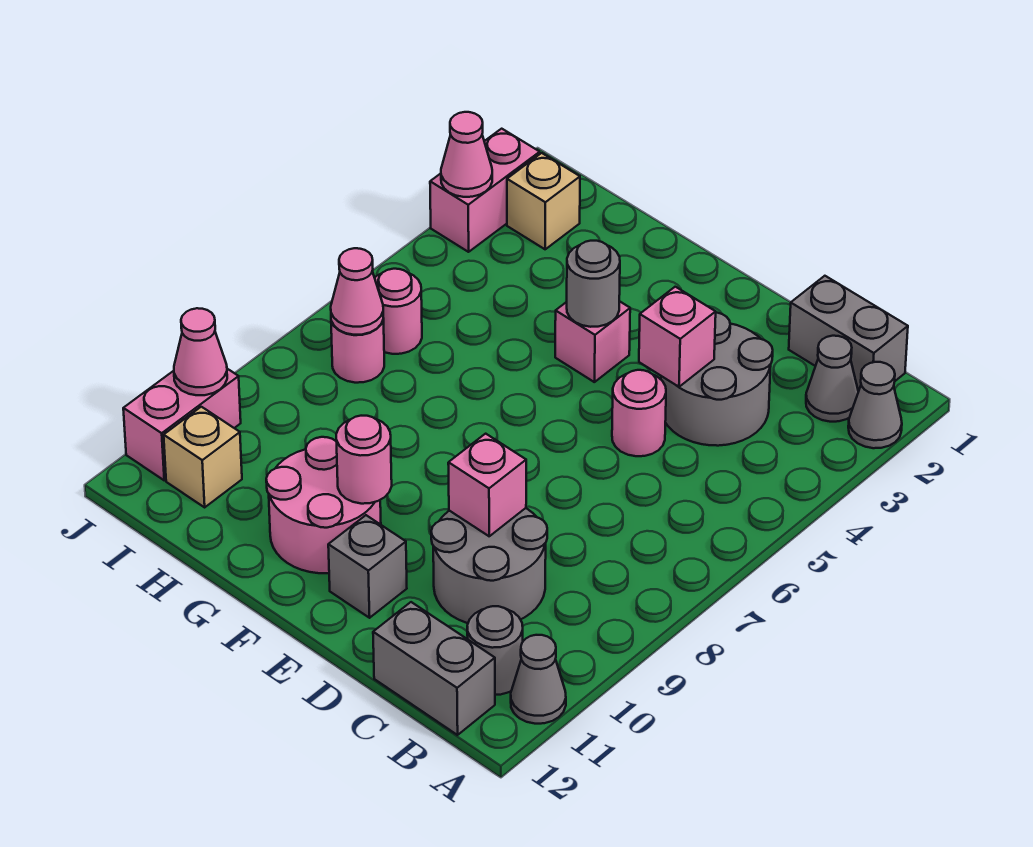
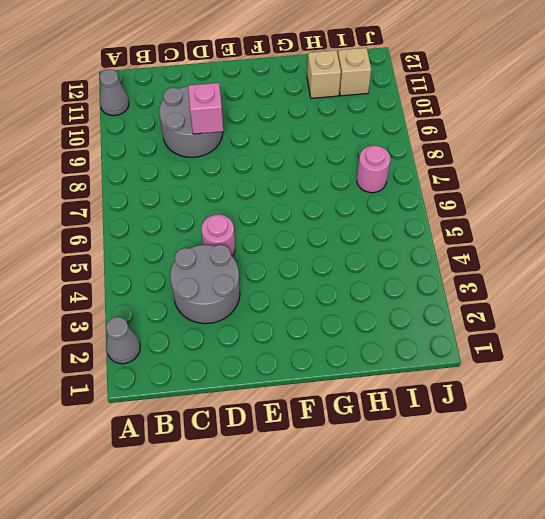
tan brick H11 level 1 -> tan brick I2 level 1
none -> grey brick B1:C1 level 1
none -> grey cone B2 level 1
none -> grey round brick B11 level 1

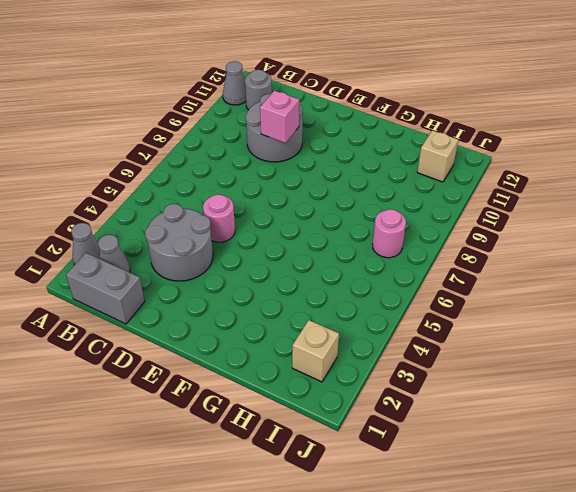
none -> grey brick B12:C12 level 1
none -> grey brick E11 level 1
none -> pink brick F4 level 1

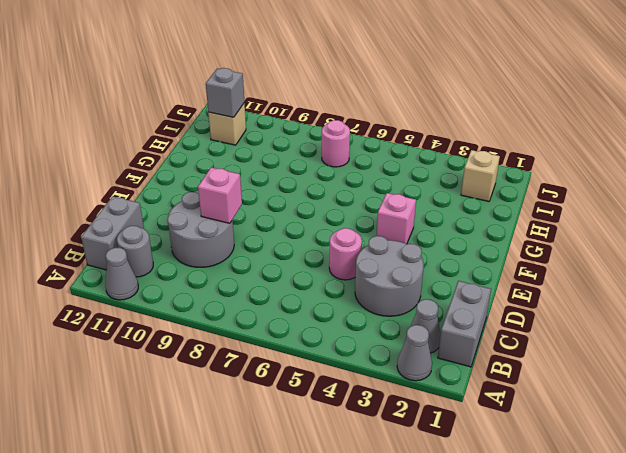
grey brick I11 level 2 -> grey brick E11 level 1
none -> pink round brick F10:G11 level 1
none -> pink round brick I6 level 1
none -> pink brick J2:J3 level 1

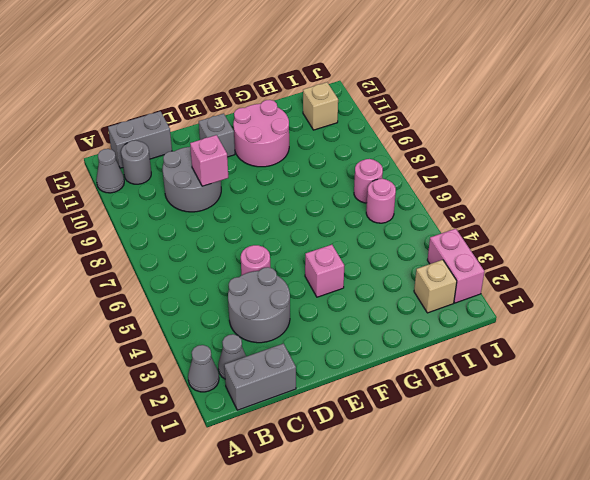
none -> pink brick J10:J11 level 1
none -> pink brick D4 level 2
none -> grey round brick F4 level 2

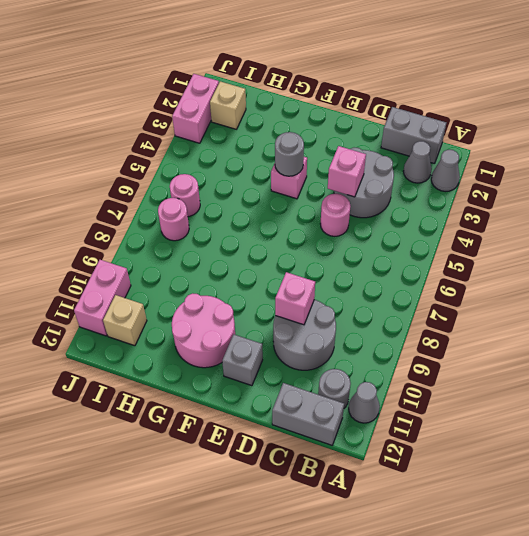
none -> pink round brick F10 level 2
none -> pink cone I7 level 2
none -> pink cone J3 level 2

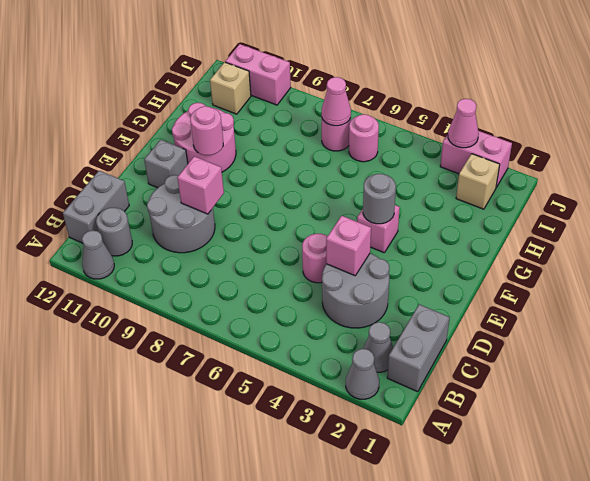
none -> pink cone J10 level 2

